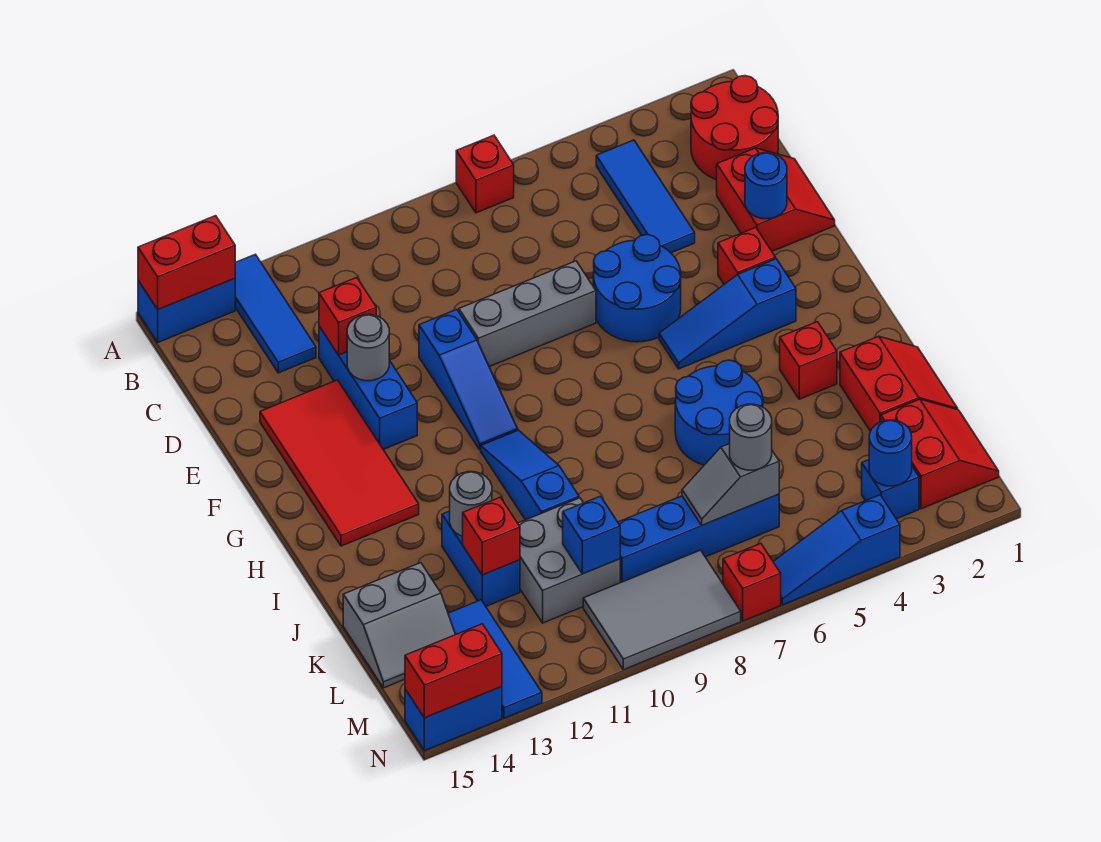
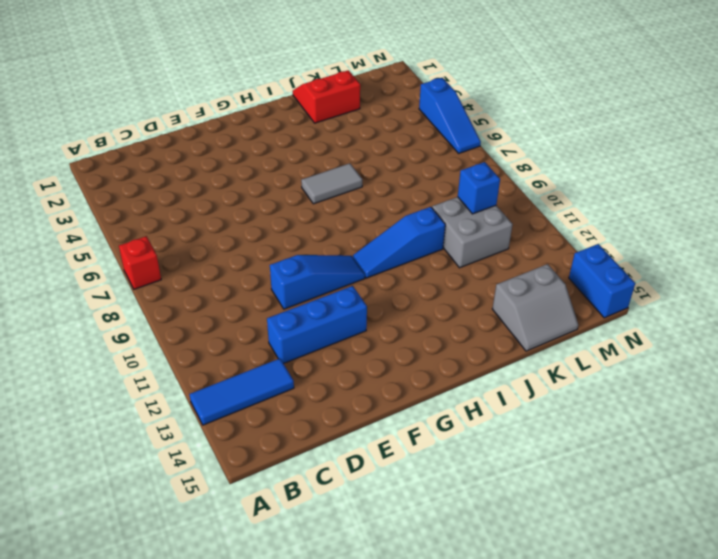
grey tile H6:I6 level 1 -> blue round brick I5:J6 level 1
grey slope K14:L15 level 1 top 14 -> grey slope K14:L15 level 1 top K
none -> blue brick A14:A15 level 1
none -> red round brick B1:C2 level 1
none -> blue tile B4:D4 level 1
none -> red slope D1:E2 level 1 top 2

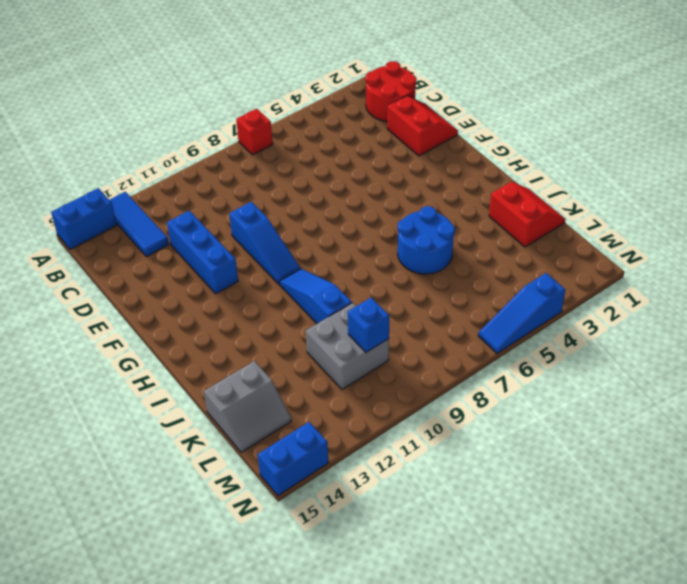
none -> blue tile B4:D4 level 1
none -> blue round brick E5:F6 level 1
none -> grey brick E7:E9 level 1
none -> red tile E13:H14 level 1

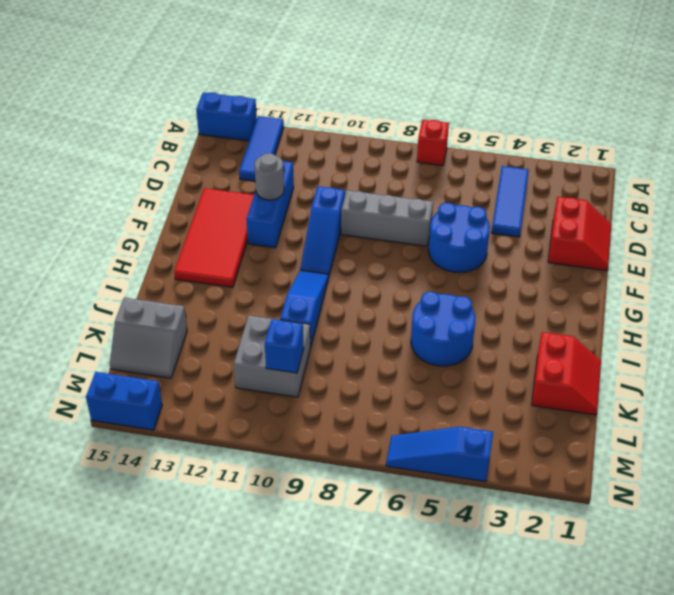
none -> red round brick B1:C2 level 1
none -> red brick F3 level 1
none -> blue slope G3:G5 level 1 top 3
none -> red brick I3 level 1

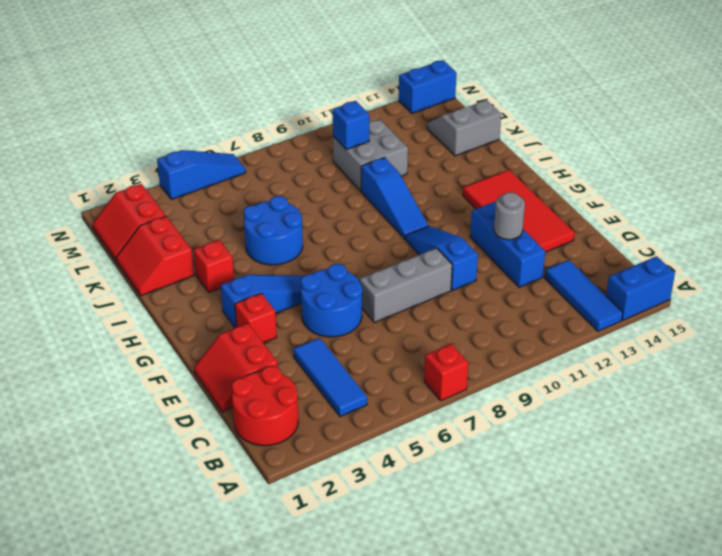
none -> blue brick J12:K12 level 1
none -> blue brick L6:L9 level 1
none -> blue tile L13:N13 level 1
none -> blue brick M3 level 1

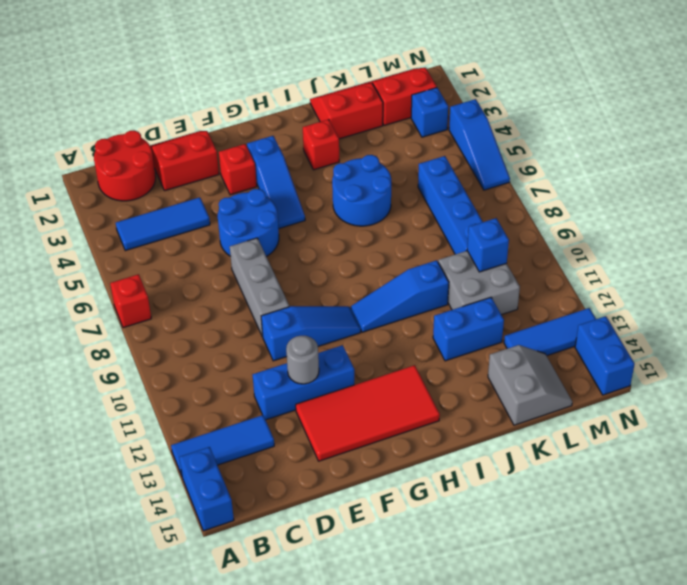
none -> grey tile M8:N10 level 1
none -> red brick N7 level 1
none -> red brick A14:A15 level 2
none -> red brick D12 level 2

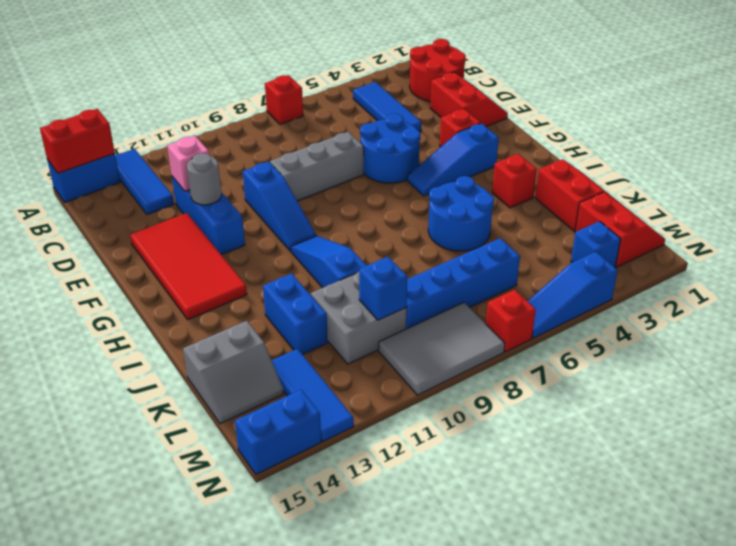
pink brick D12 level 2 -> red brick D12 level 2
none -> blue round brick E2 level 2
none -> grey round brick J12 level 2
none -> red brick K12 level 2
none -> grey slope L6:L7 level 2 top 6

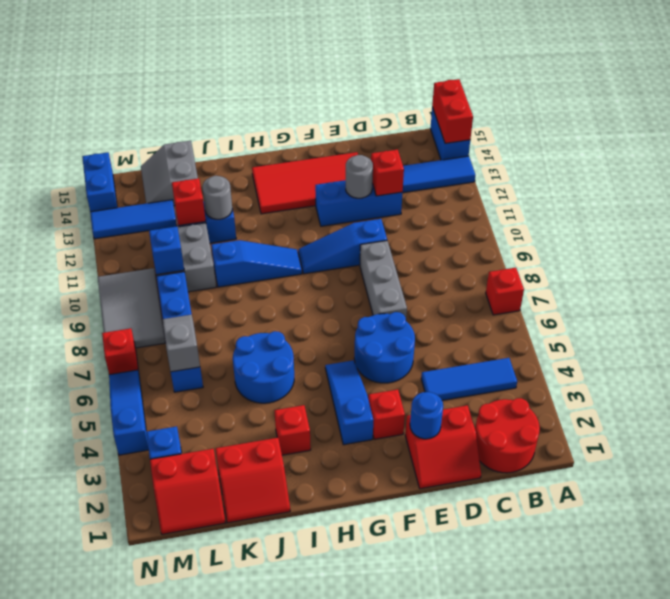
none -> blue round brick M3 level 2
none -> red brick N14:N15 level 2
none -> grey round brick L6 level 3

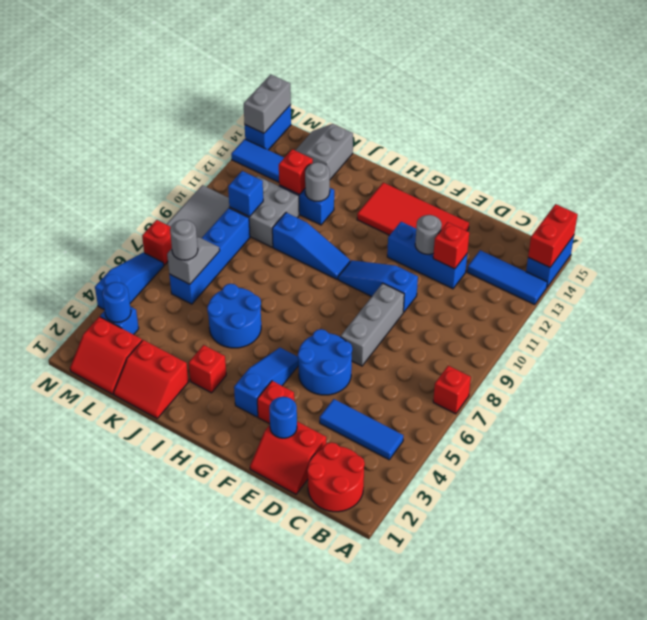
grey brick N14:N15 level 2 -> red brick N14:N15 level 2

